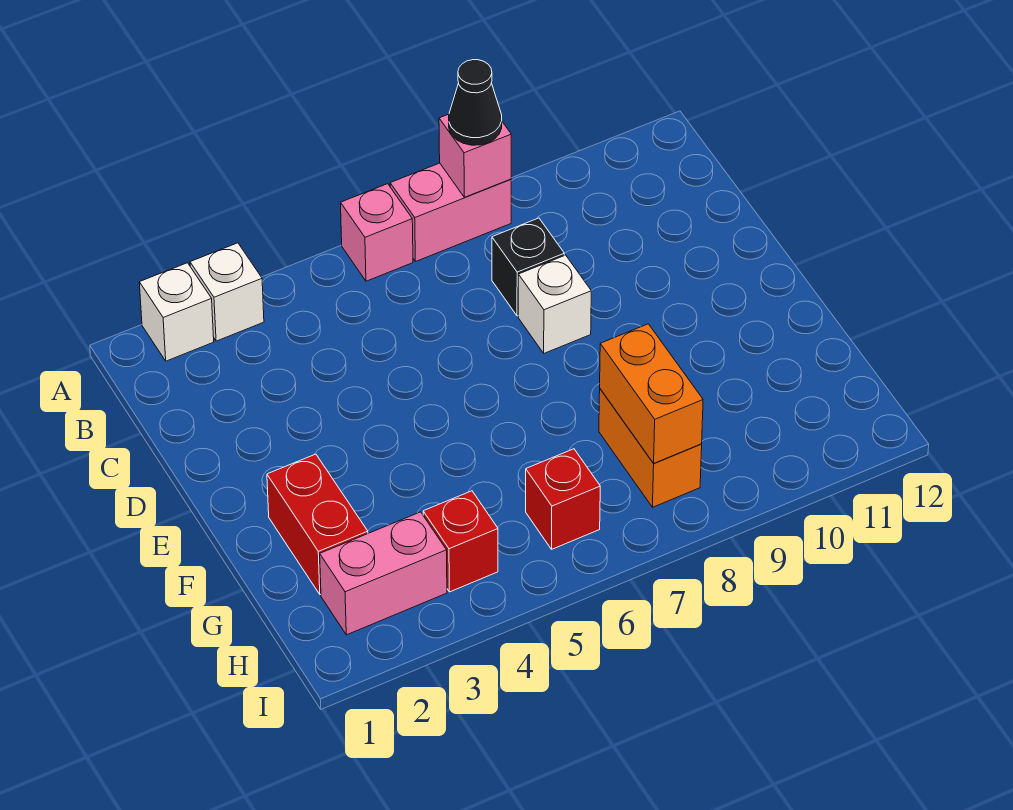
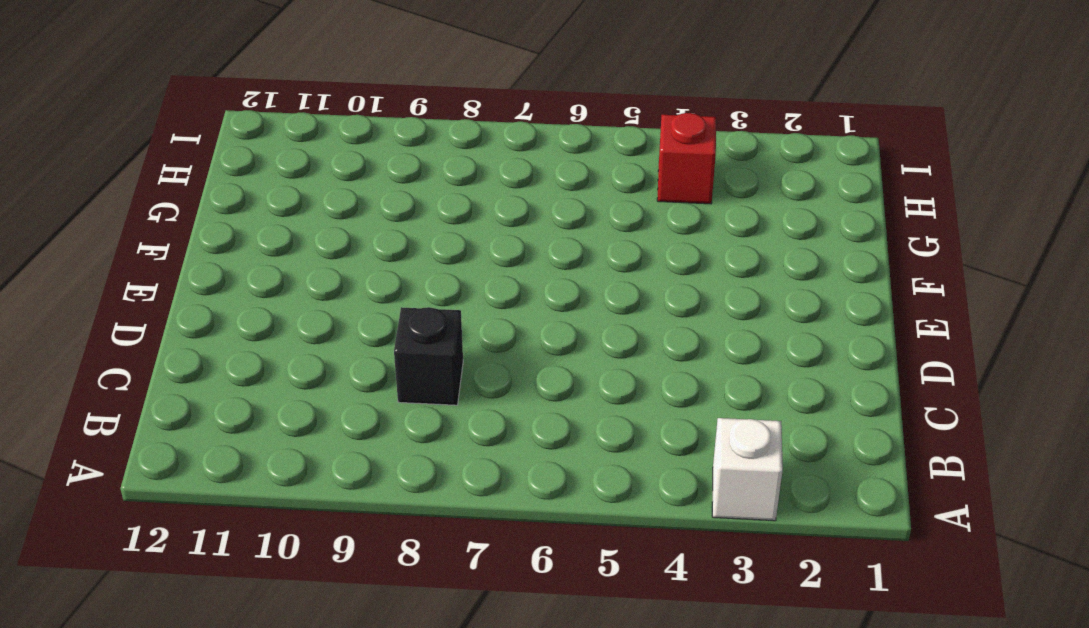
none -> white brick A2 level 1
none -> pink brick A6 level 1
none -> pink brick A7:A8 level 1

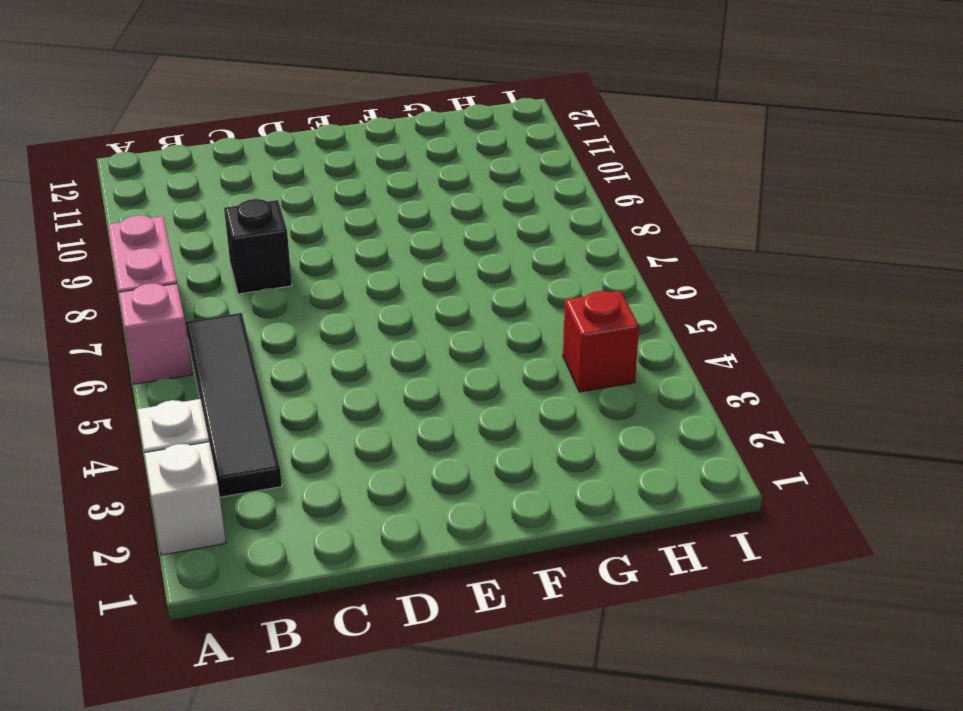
black tile B3:B6 level 1 -> none
none -> white brick D8 level 1
none -> red brick F2:G2 level 1
none -> orange brick G8:H8 level 1

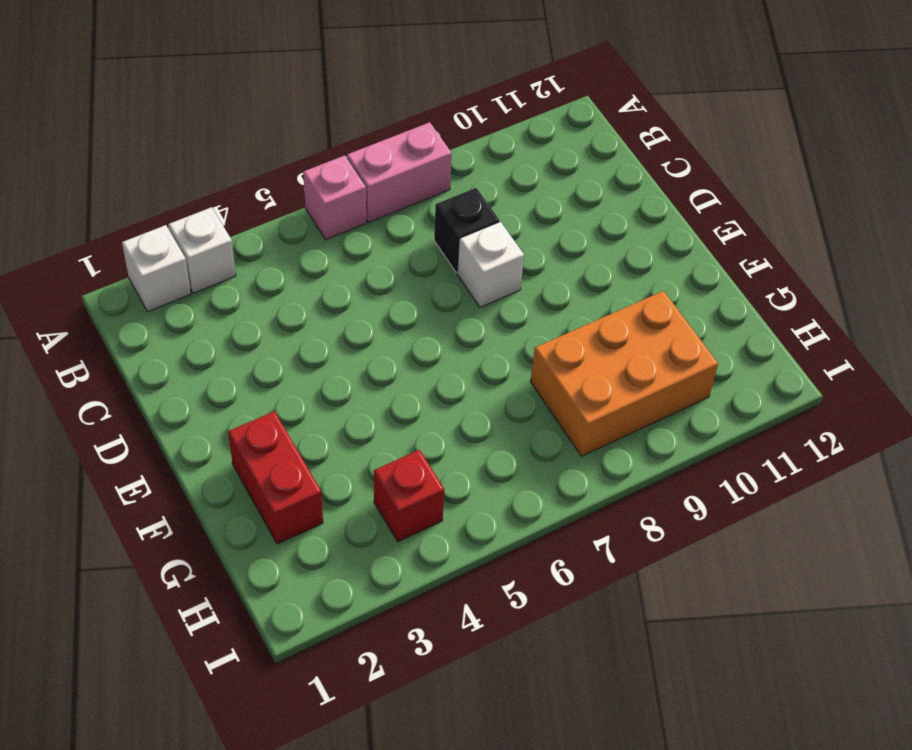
orange brick G8:H10 level 1 -> orange brick G8:H8 level 1
none -> pink brick H2:H3 level 1
none -> red brick H6 level 1
none -> pink brick A8 level 2

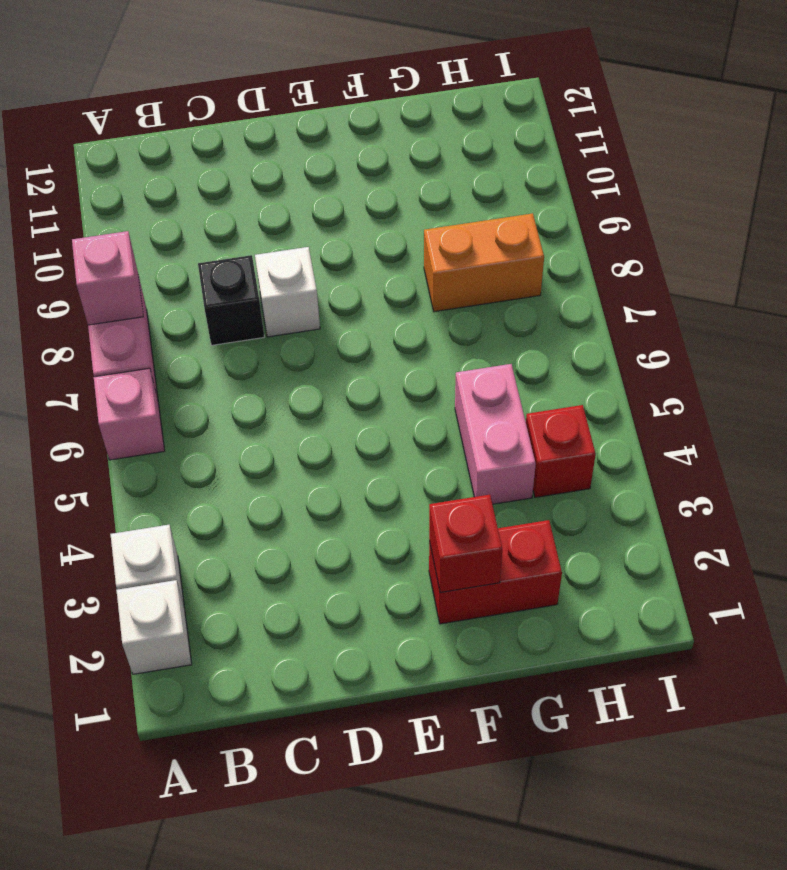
red brick F2 level 2 -> red brick H6 level 1
pink brick G4:G5 level 1 -> pink brick H2:H3 level 1
none -> orange brick G8:H8 level 2
none -> black cone A8 level 3

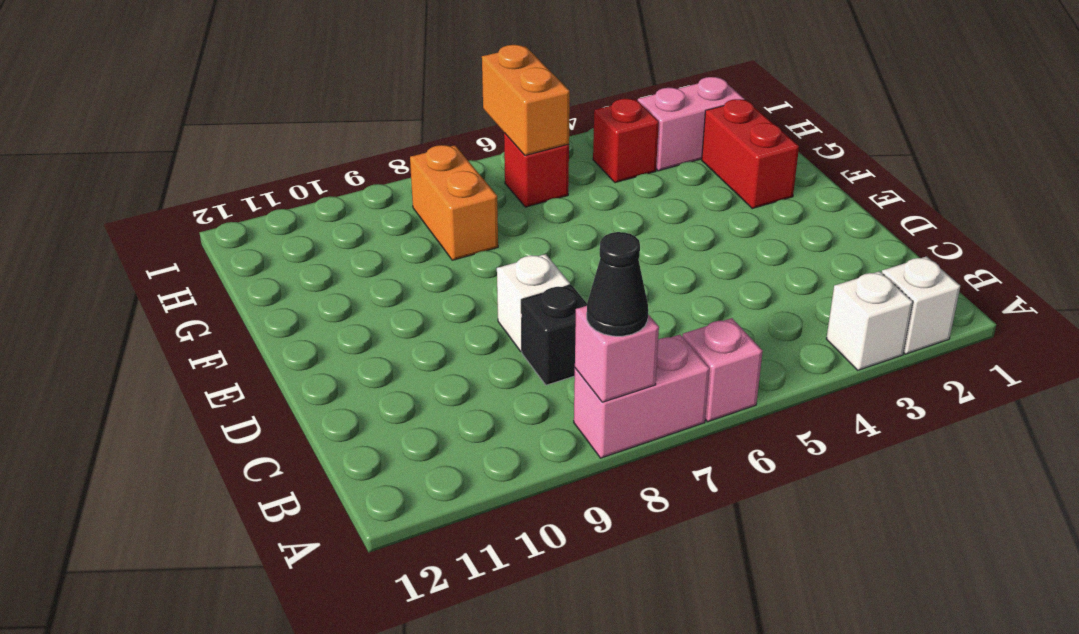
orange brick H6:I6 level 2 -> orange brick G8:H8 level 2

